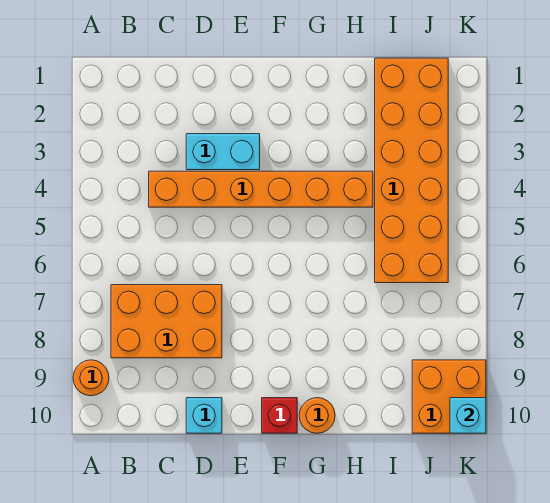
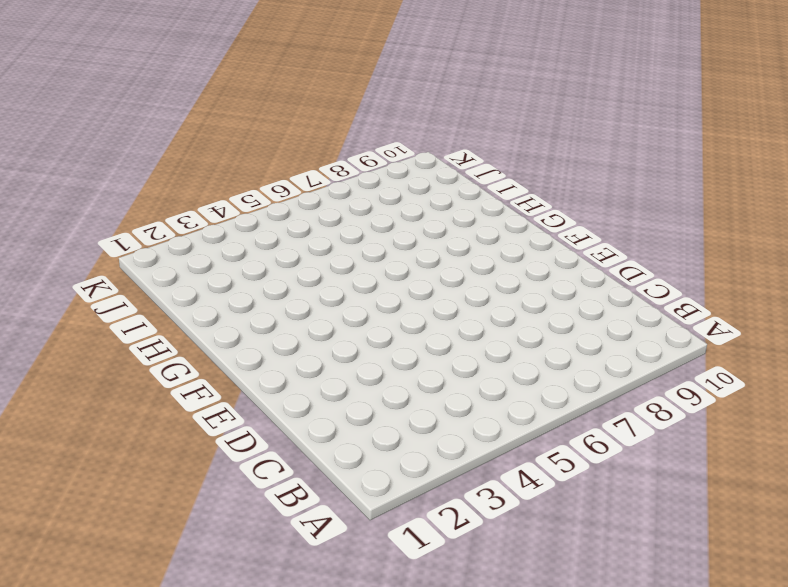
none -> orange round brick A9 level 1
none -> orange brick B7:D8 level 1

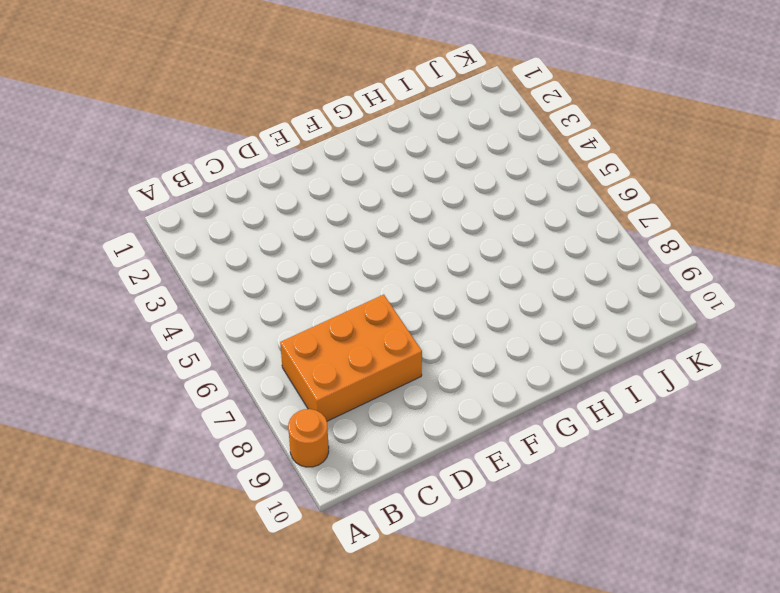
none -> orange brick C4:H4 level 1
none -> cyan brick D3:E3 level 1

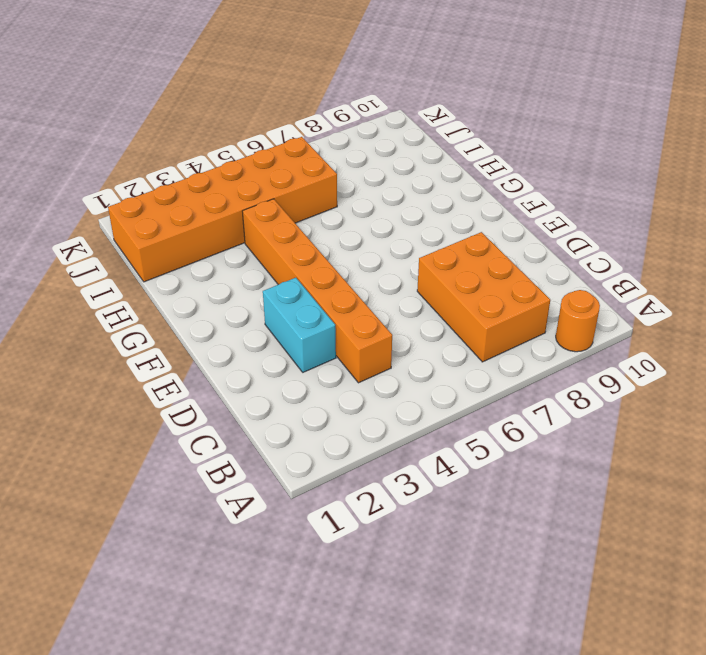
none -> cyan brick D10 level 1
none -> red brick F10 level 1

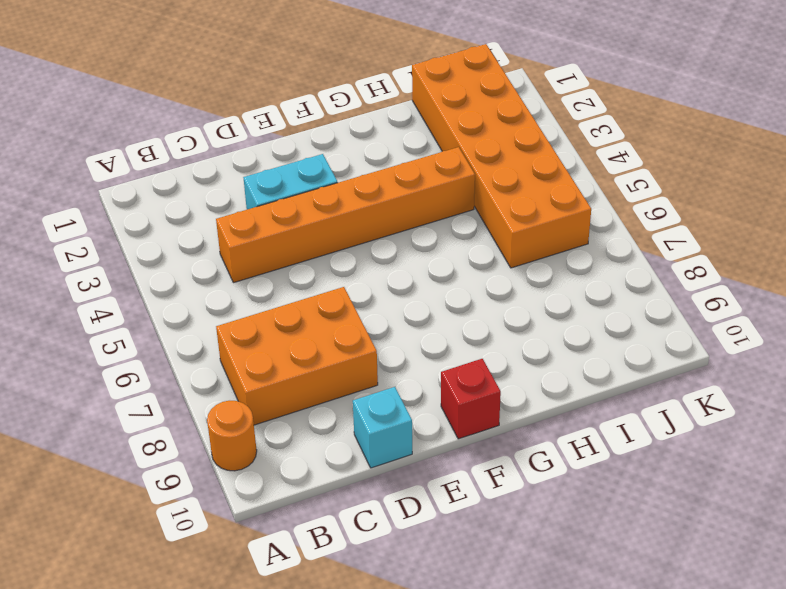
none -> orange round brick G10 level 1
none -> orange brick J9:K10 level 1

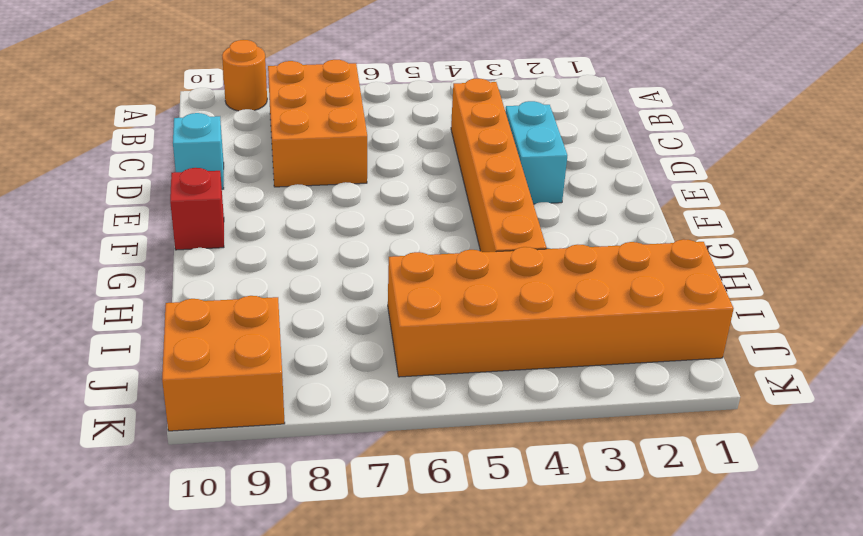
none -> orange round brick G10 level 1
none -> cyan brick K10 level 2

